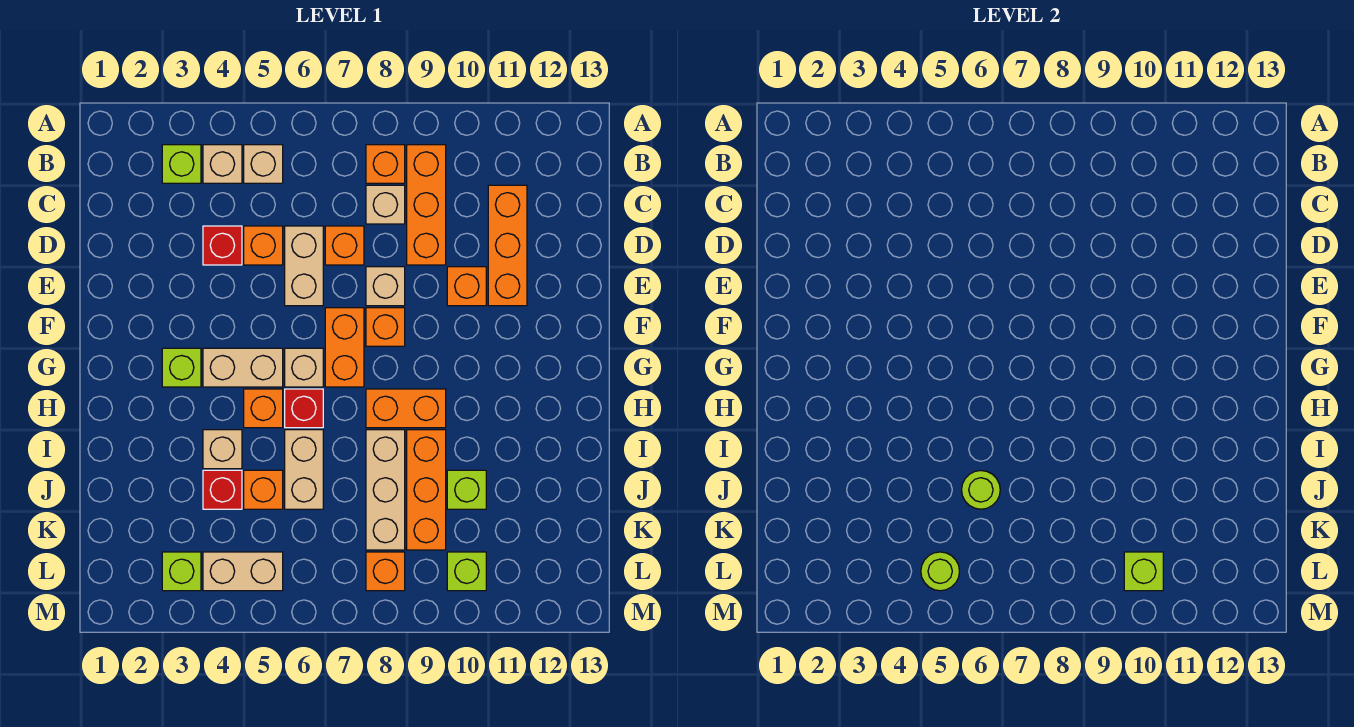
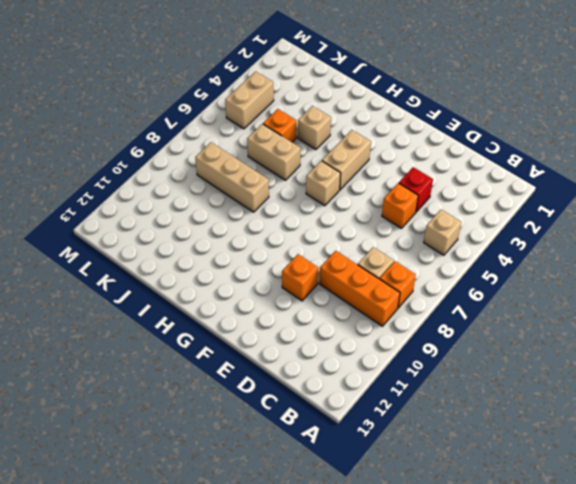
none -> lime brick B3 level 1
none -> tan brick B4 level 1
none -> orange brick C11:E11 level 1
none -> tan brick D6:E6 level 1

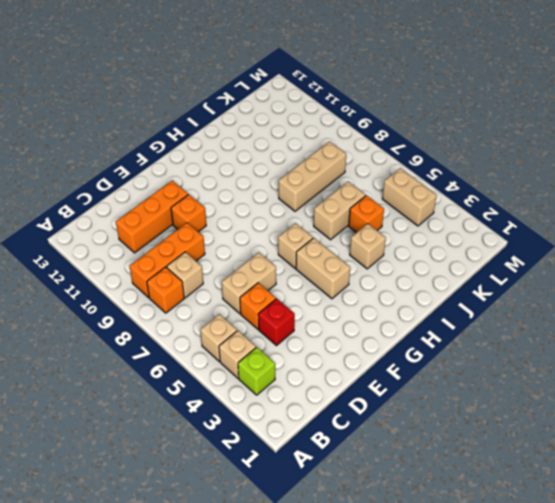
none -> orange brick D7 level 1
none -> tan brick E8 level 1
none -> orange brick F7:G7 level 1
none -> orange brick F8 level 1

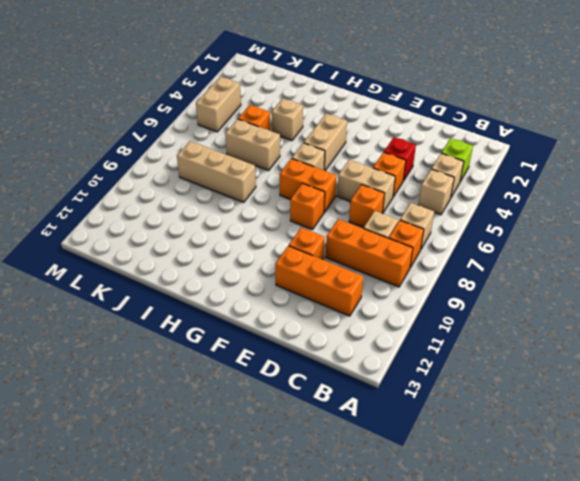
tan brick B7 level 1 -> tan brick E8 level 1
none -> lime brick G3 level 1
none -> orange brick H5 level 1
none -> red brick H6 level 1
none -> orange brick H8:H9 level 1

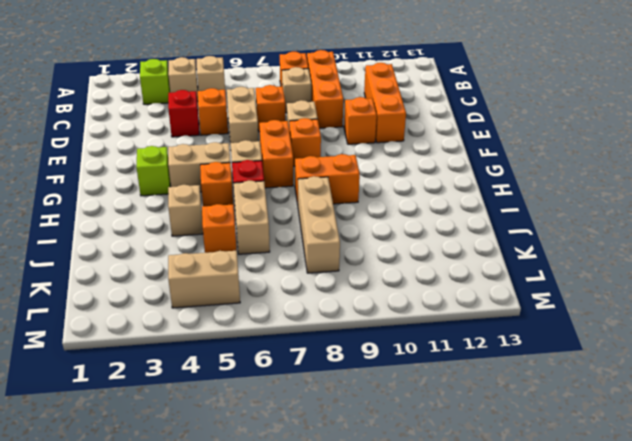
none -> orange brick I9:K9 level 1
none -> red brick J4 level 1
none -> lime brick J10 level 1
none -> lime brick L3 level 1

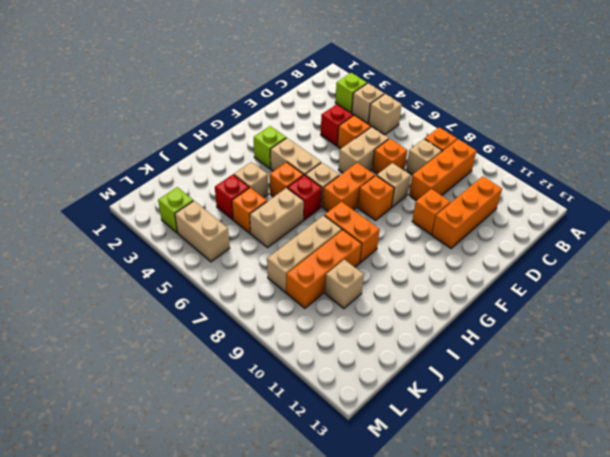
tan brick J10 level 1 -> lime brick J10 level 1
none -> orange brick L8 level 1
none -> lime brick L10 level 1
none -> lime round brick J6 level 2
none -> lime round brick L5 level 2

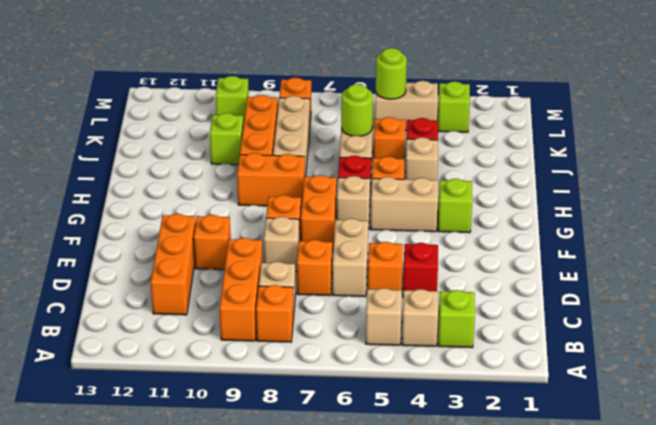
none -> lime brick L10 level 2

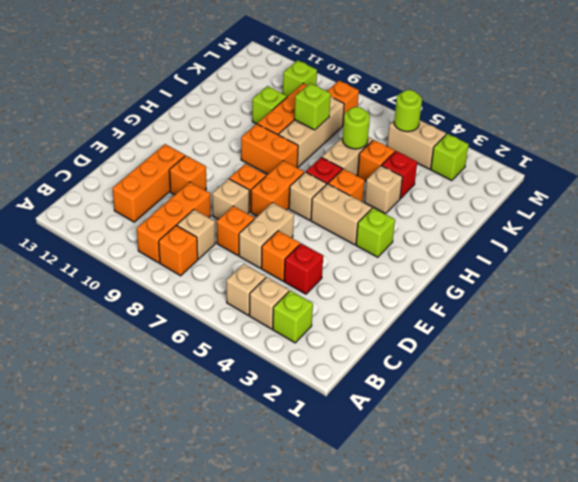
lime brick J8 level 2 -> lime brick L10 level 2

